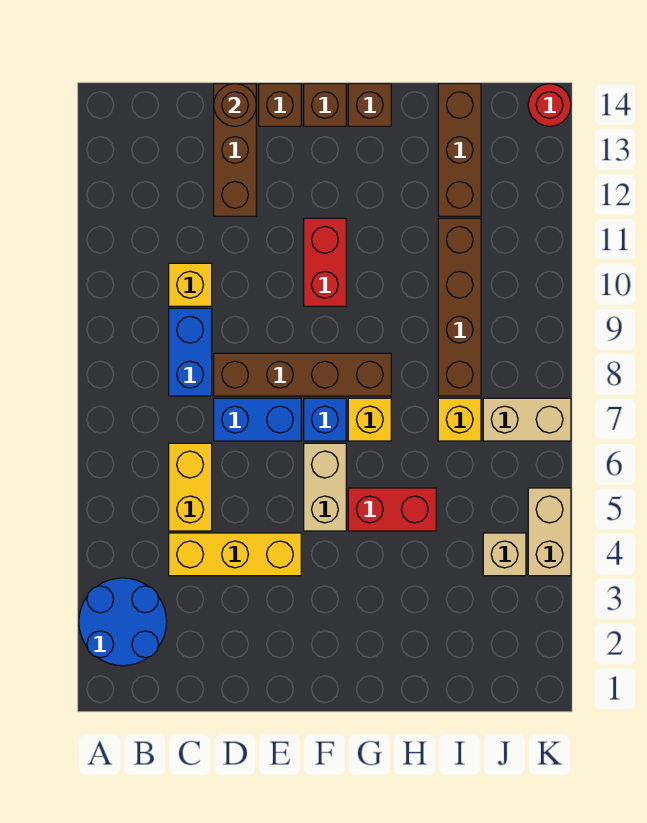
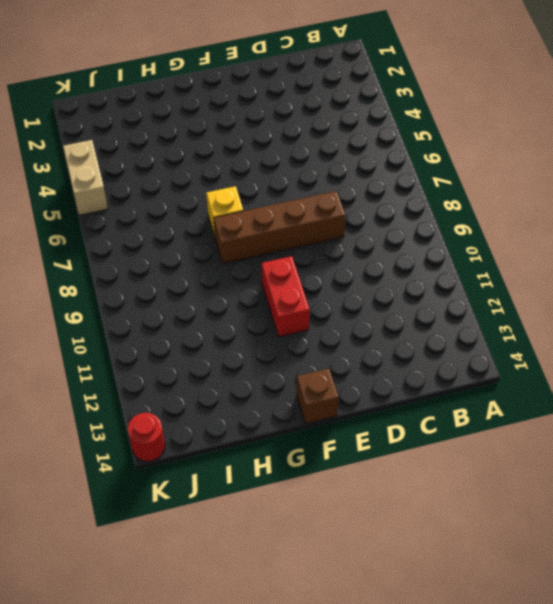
none -> blue round brick A2:B3 level 1
none -> yellow brick C4:E4 level 1
none -> yellow brick C5:C6 level 1

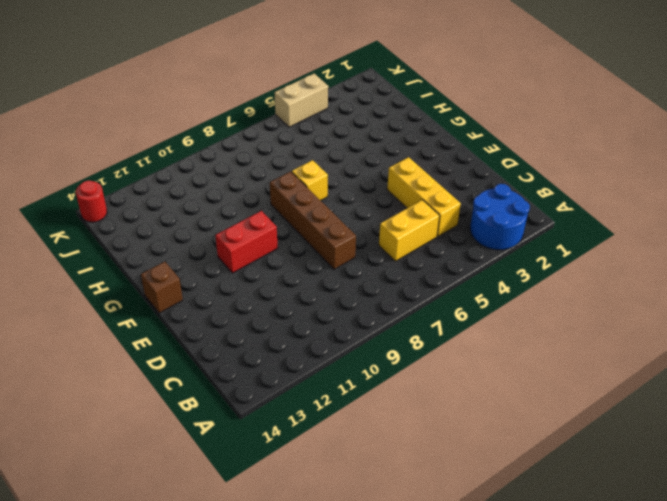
none -> blue brick C8:C9 level 1
none -> yellow brick C10 level 1
none -> blue brick D7:E7 level 1

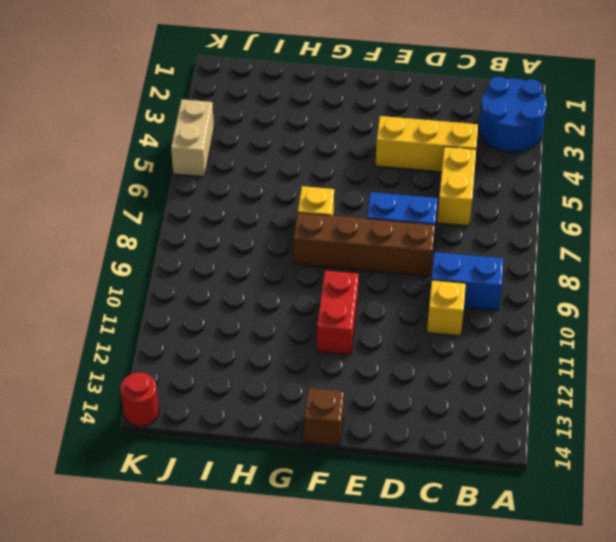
blue brick B9:C9 level 1 -> blue brick C8:C9 level 1
none -> brown brick D12:D14 level 1
none -> brown brick E14 level 1
none -> tan brick F5:F6 level 1

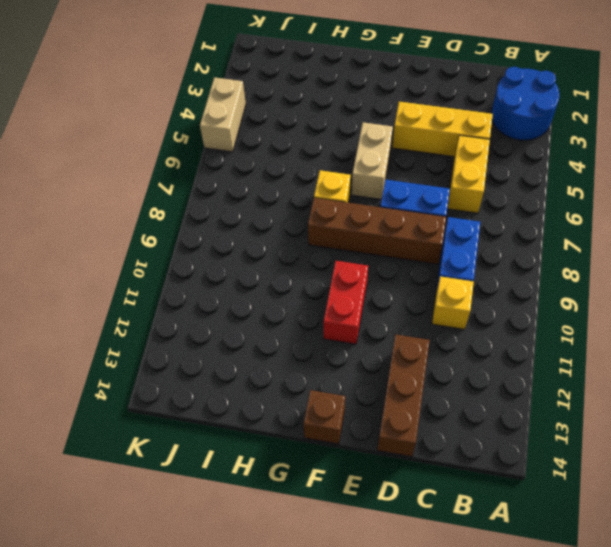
none -> brown brick E14 level 1
none -> blue brick F7 level 1
none -> red brick G5:H5 level 1

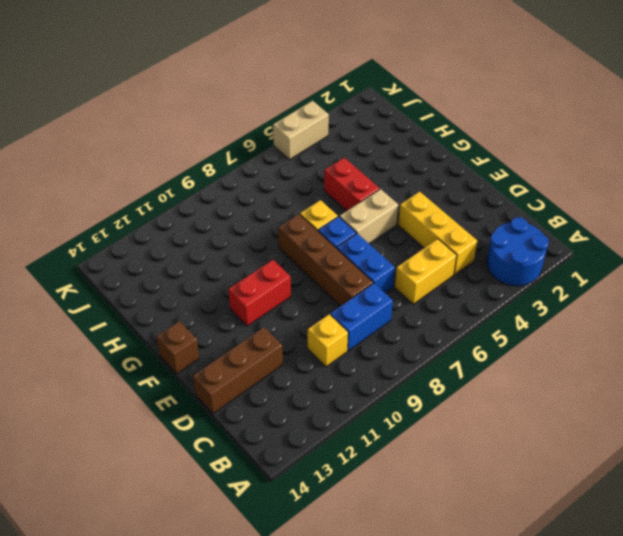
none -> brown brick E14 level 1
none -> brown brick G14 level 1
none -> yellow brick I7 level 1

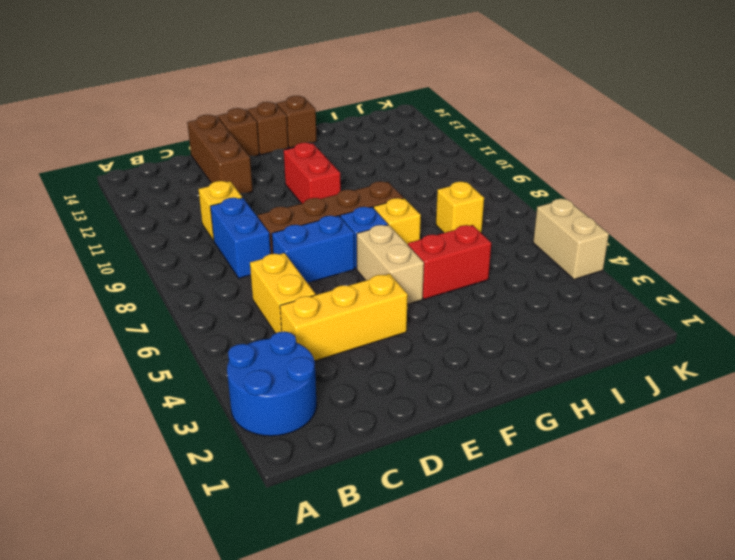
none -> brown brick I8:I11 level 1
none -> brown brick I12:I14 level 1
none -> tan brick J4 level 1

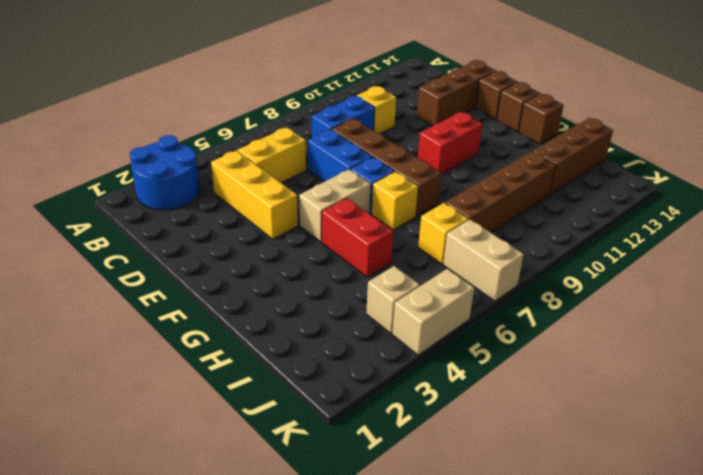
none -> red round brick K14 level 1
none -> brown round brick D14 level 2

